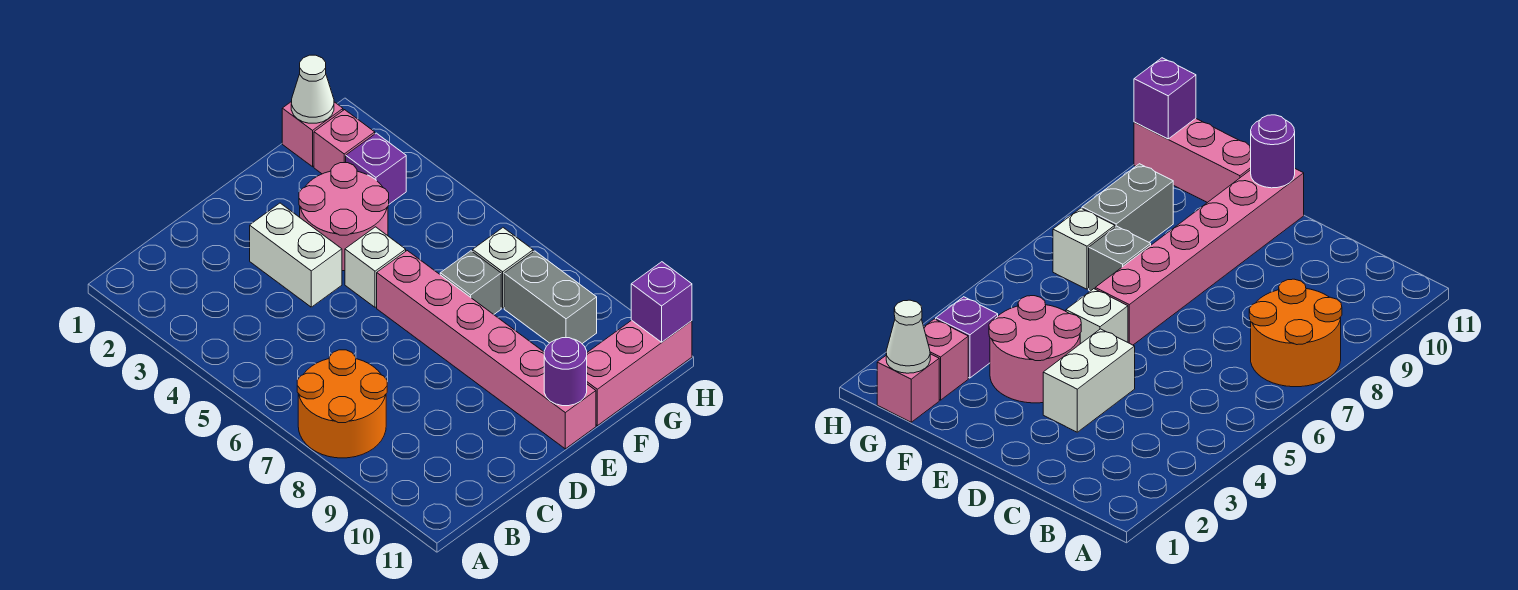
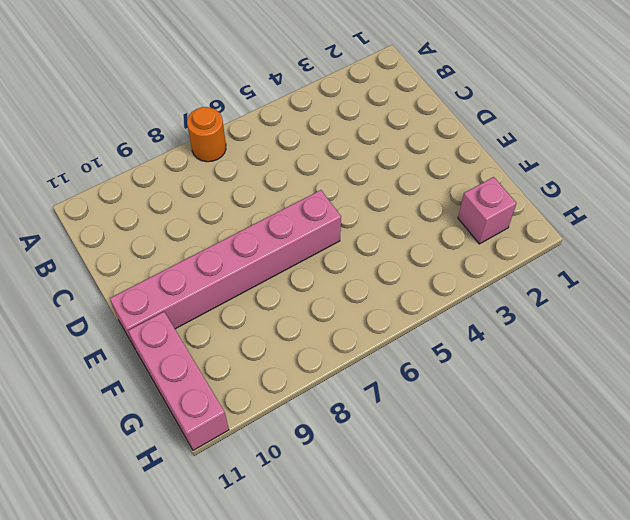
orange round brick A7 level 1 -> orange round brick A7:B8 level 1
none -> white brick D3:D4 level 1
none -> pink round brick E3:F4 level 1
none -> white brick E5 level 1

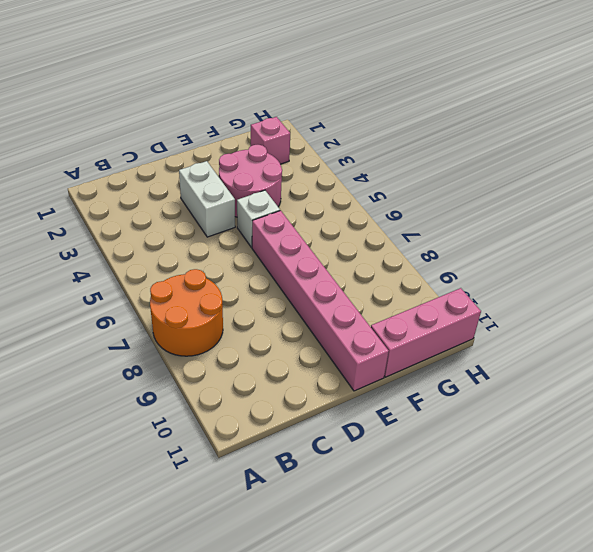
none -> grey brick F7 level 1
none -> pink brick G1 level 1
none -> purple brick G3 level 1

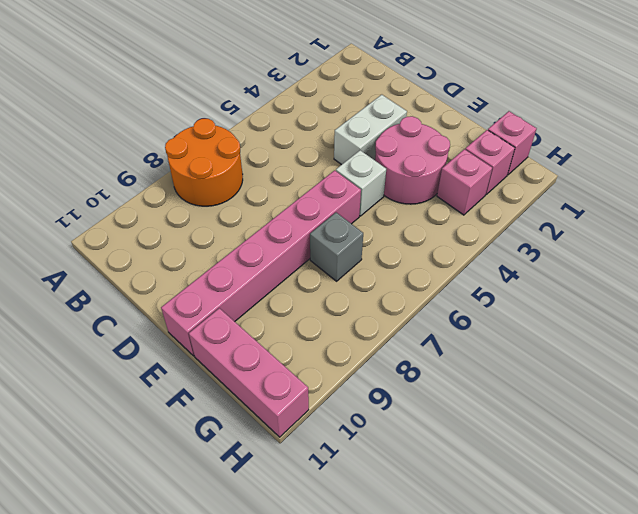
pink brick G3 level 1 -> purple brick G3 level 1
none -> white brick G7 level 1
none -> grey brick G8:G9 level 1
none -> purple round brick E11 level 2

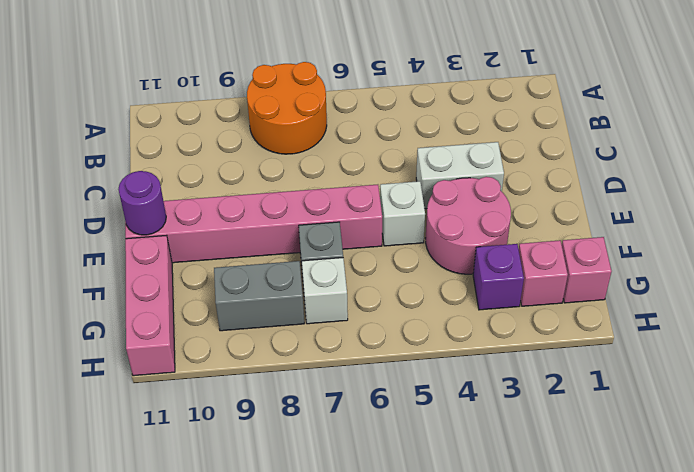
none -> white cone G1 level 2
none -> purple brick H11 level 2

